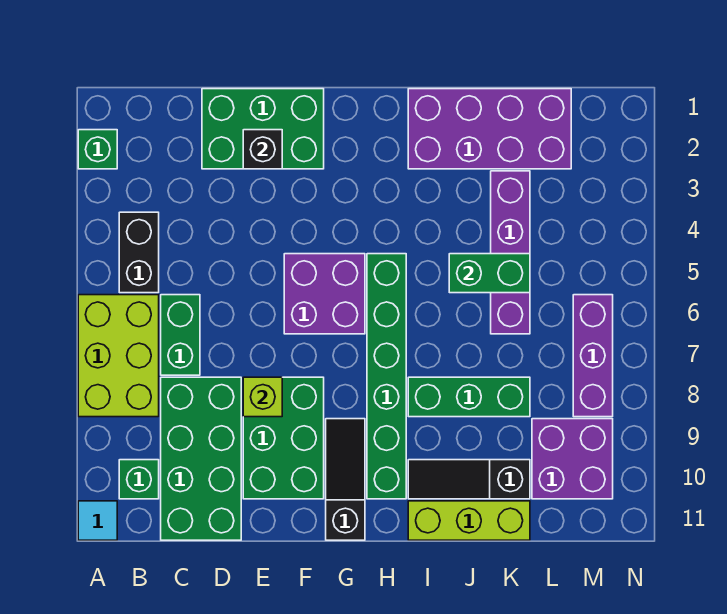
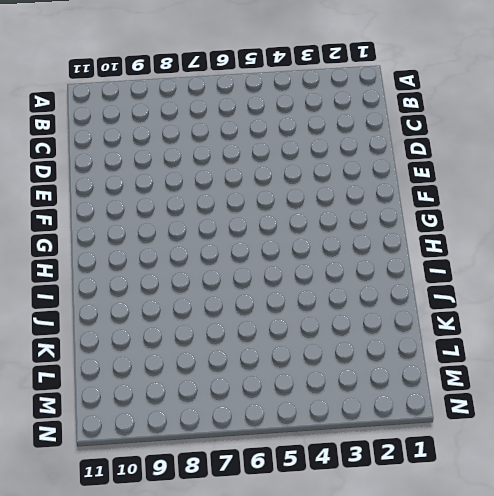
none -> green brick A2 level 1
none -> lime brick A6:B8 level 1
none -> cyan tile A11 level 1

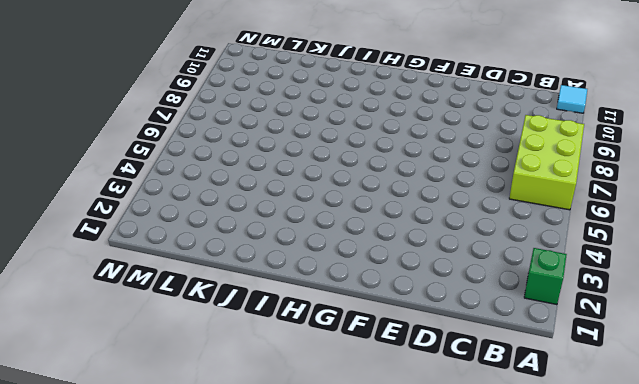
none -> black brick B4:B5 level 1
none -> green brick B10 level 1
none -> green brick C6:C7 level 1

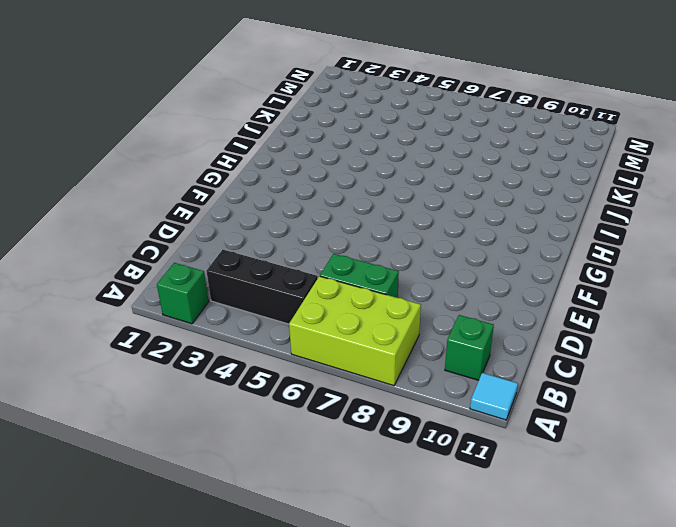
black brick B3:B5 level 1 -> black brick B4:B5 level 1
none -> green brick C8:D11 level 1
none -> green brick D1:F2 level 1
none -> green brick E8:F10 level 1

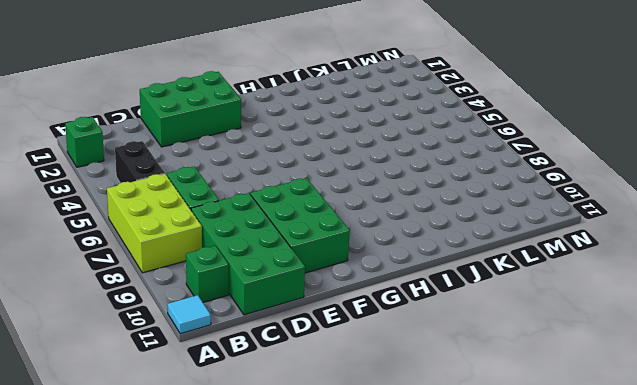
none -> purple brick F5:G6 level 1
none -> black slope G9:G11 level 1 top 11
none -> green brick H5:H10 level 1

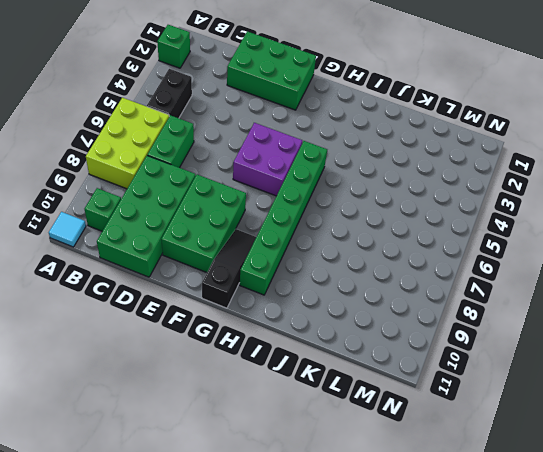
none -> purple brick I1:L2 level 1
none -> green brick I8:K8 level 1
none -> black slope I10:K10 level 1 top K

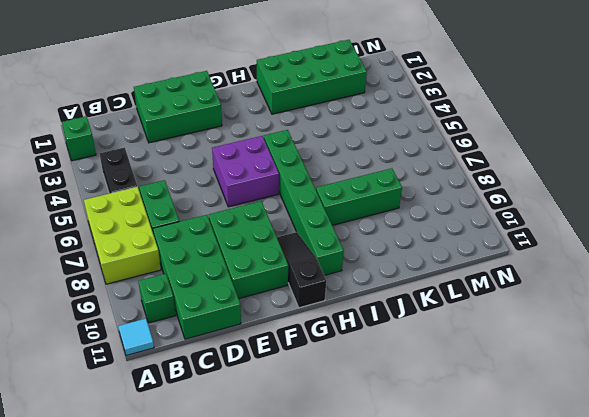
green brick I1:L2 level 1 -> purple brick I1:L2 level 1
none -> black slope I10:K10 level 1 top K
none -> lime brick I11:K11 level 1
none -> purple brick K3:K6 level 1

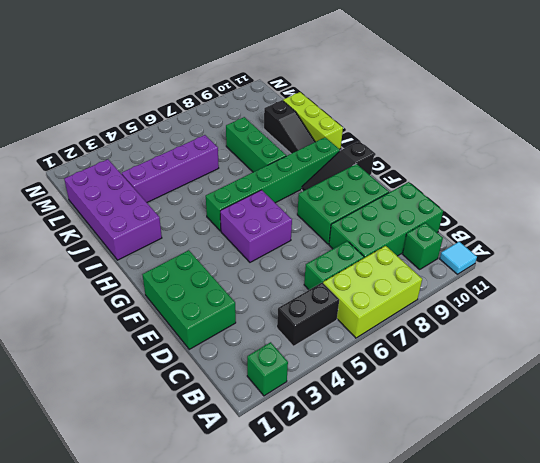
none -> purple brick L9:M10 level 1
none -> purple brick M6:M8 level 1
none -> black brick E2 level 2

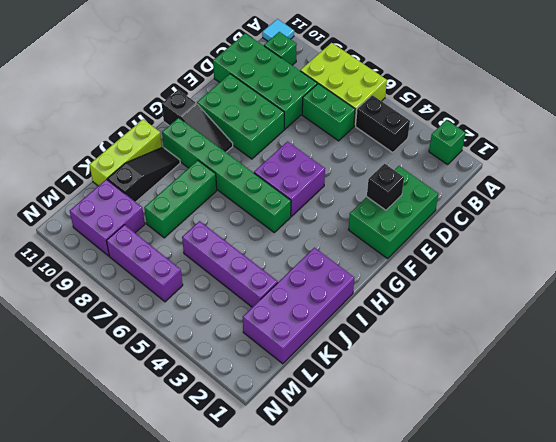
none -> lime brick E8 level 2
none -> green brick J5:K5 level 2

